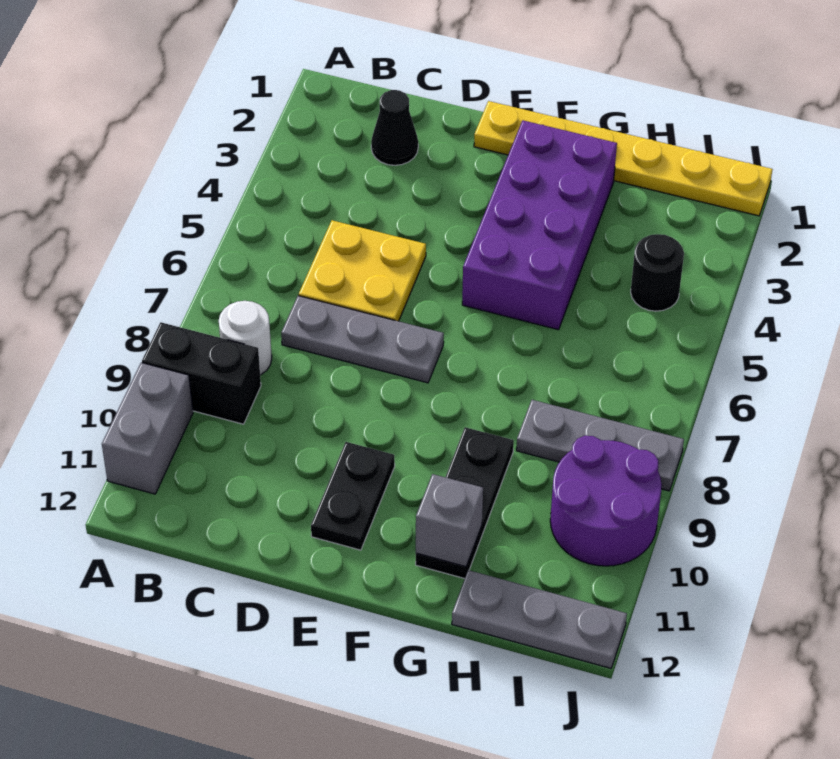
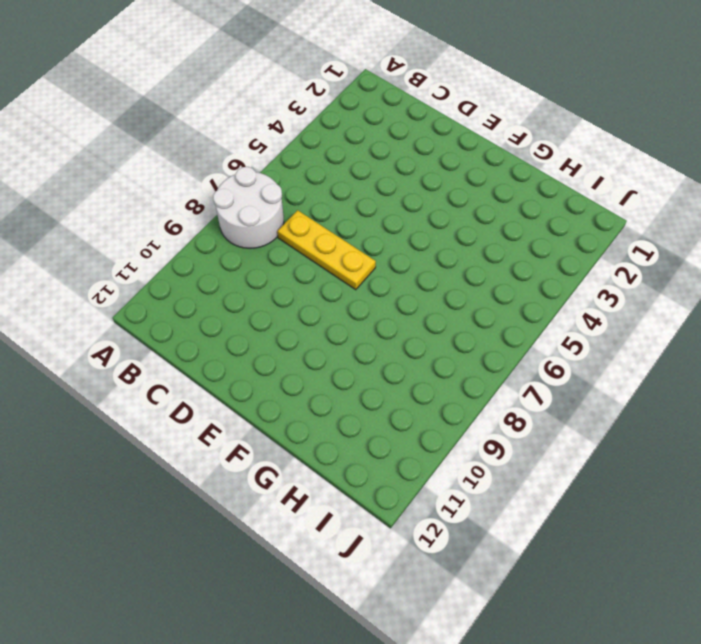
white round brick A7:B8 level 1 -> white round brick B8 level 1
yellow plate C7:E7 level 1 -> grey plate C7:E7 level 1
none -> black brick A9:B9 level 1
none -> grey brick A10:A11 level 1
none -> black cone C2 level 1

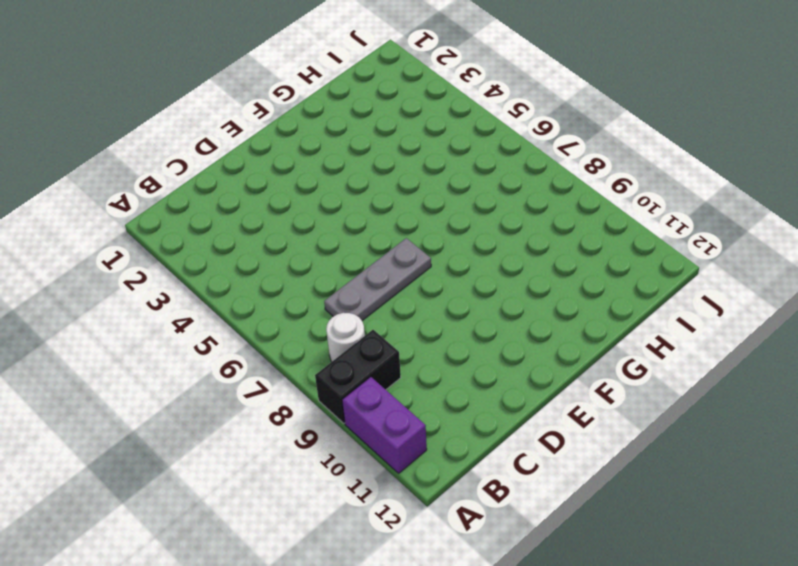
purple brick A10:A11 level 1 -> grey brick A10:A11 level 1
none -> black cone C2 level 1
none -> yellow plate C5:D6 level 1
none -> yellow plate E1:J1 level 1

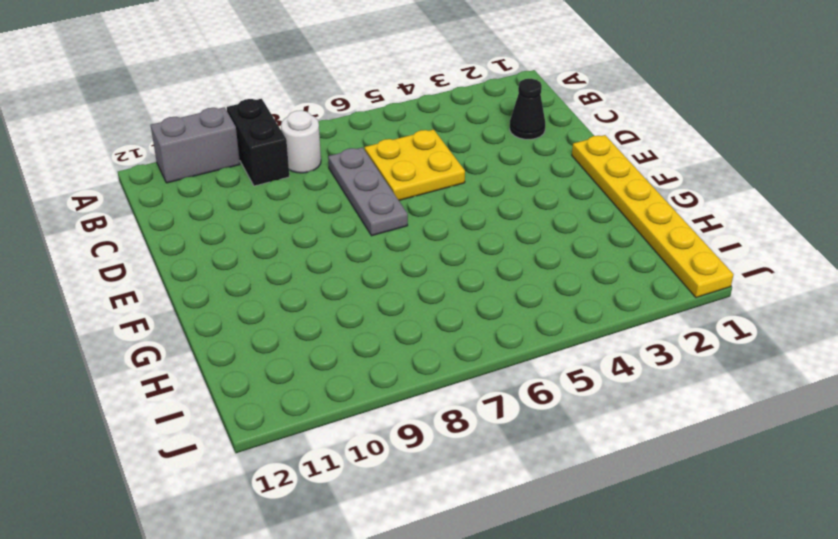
none -> black plate E10:E11 level 1
none -> purple brick F2:G5 level 1
none -> black plate G9:G11 level 1

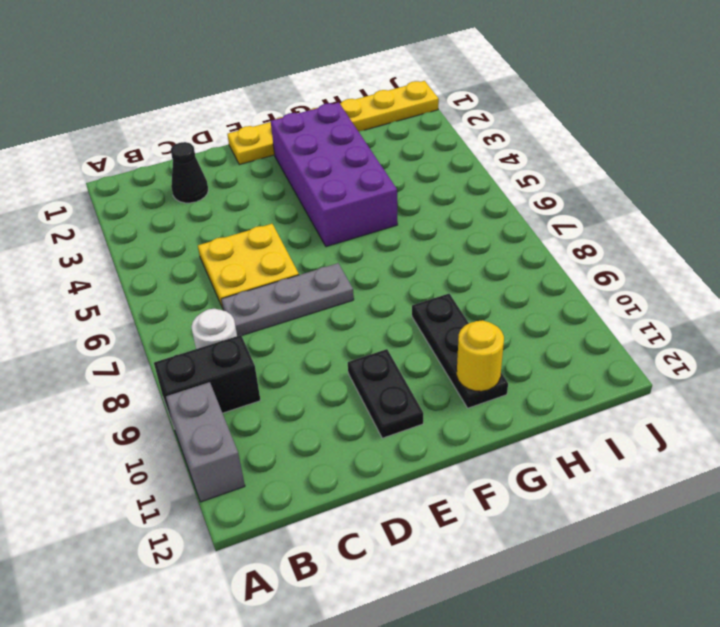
yellow round brick G11 level 2 -> grey brick G11 level 2
none -> grey plate H8:J8 level 1
none -> grey plate H12:J12 level 1
none -> black round brick I4 level 1

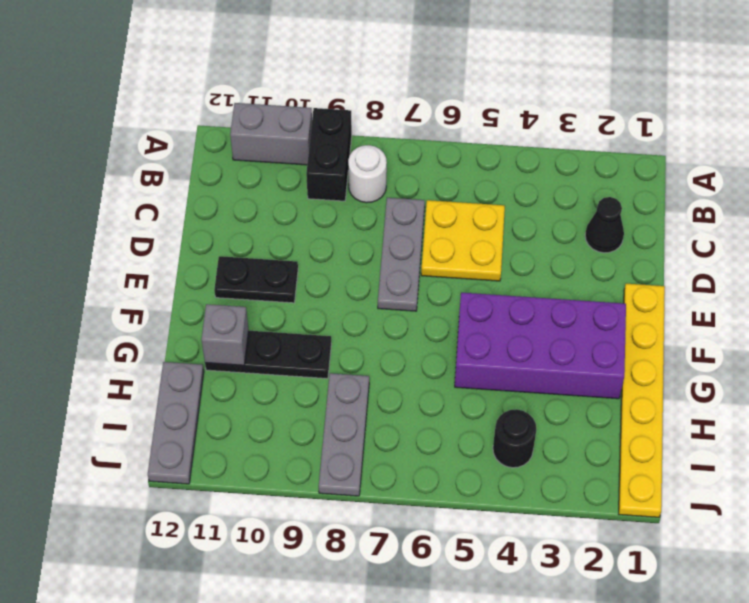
none -> purple round brick I9:J10 level 1

